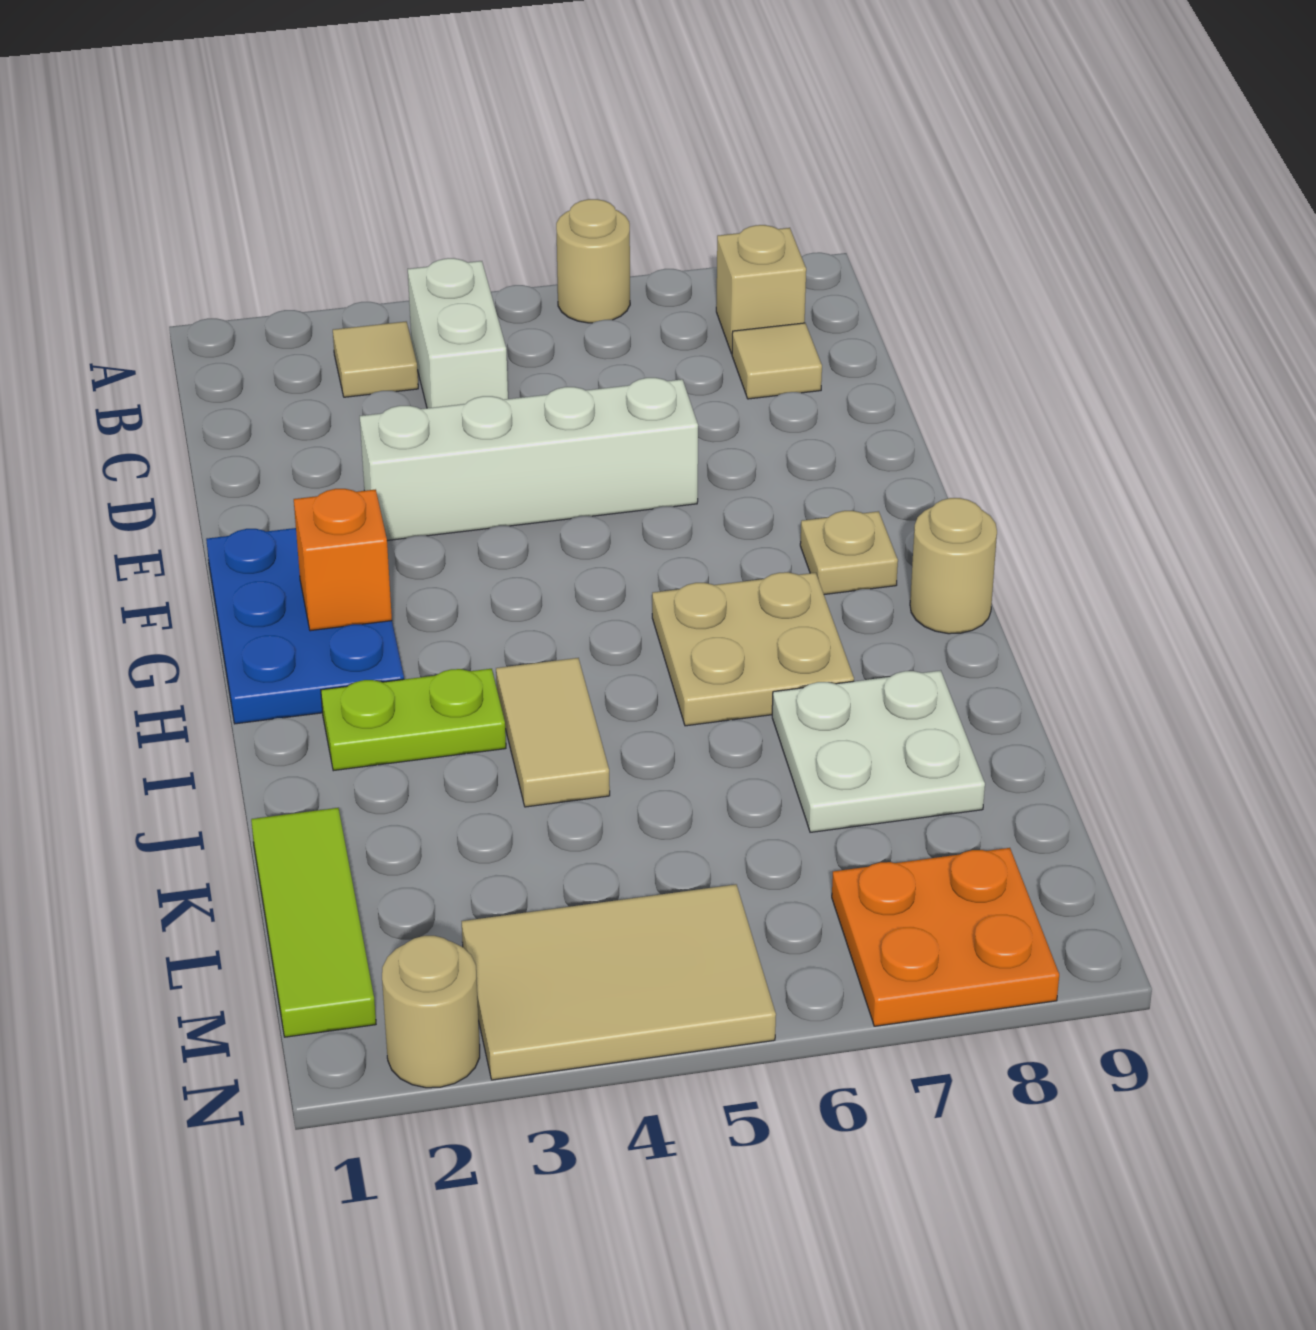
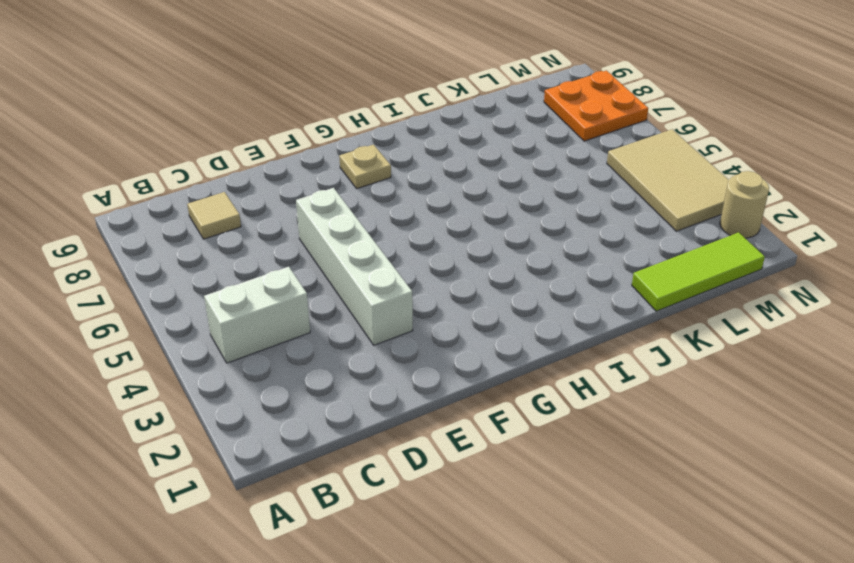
none -> tan round brick A6 level 1
none -> tan tile B3 level 1
none -> tan brick B8 level 1

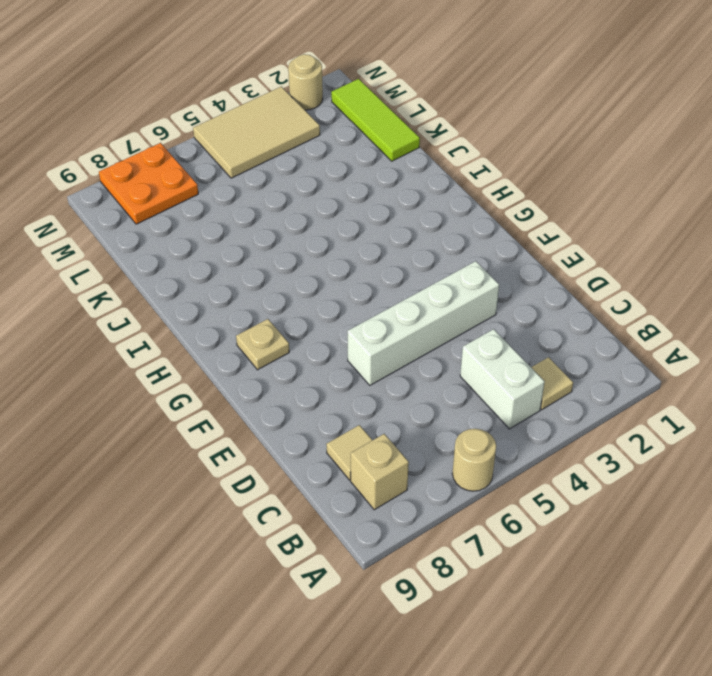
none -> blue plate F1:H2 level 1
none -> tan plate H6:I7 level 1
none -> tan round brick H9 level 1

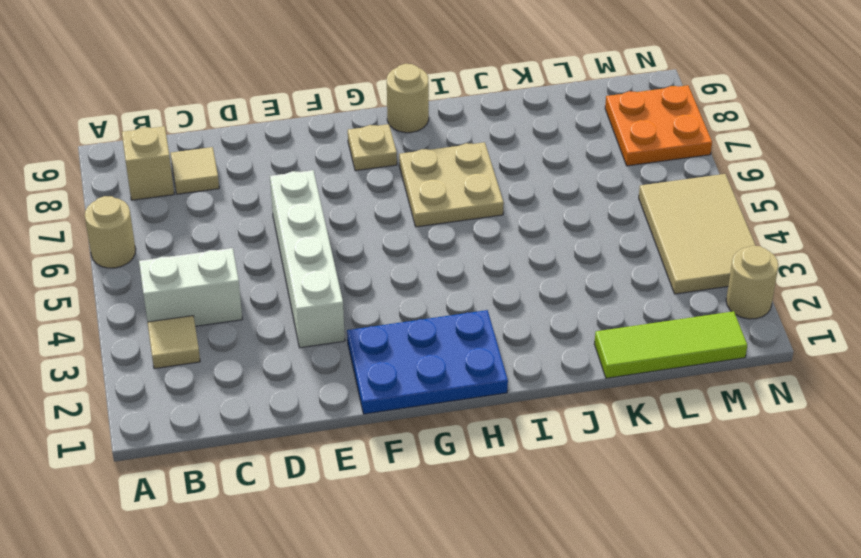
none -> lime plate I2:I3 level 1
none -> tan tile I4:J4 level 1
none -> white plate J7:K8 level 1

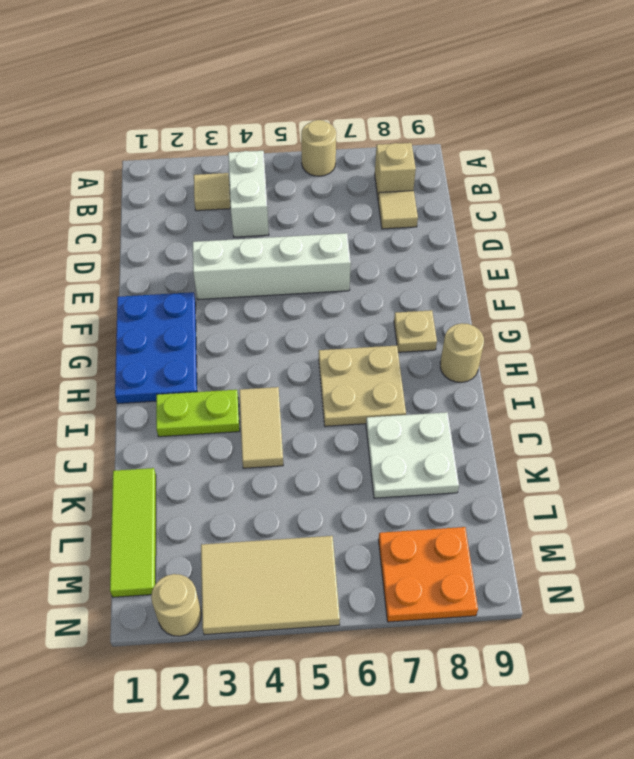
none -> orange brick G2 level 2

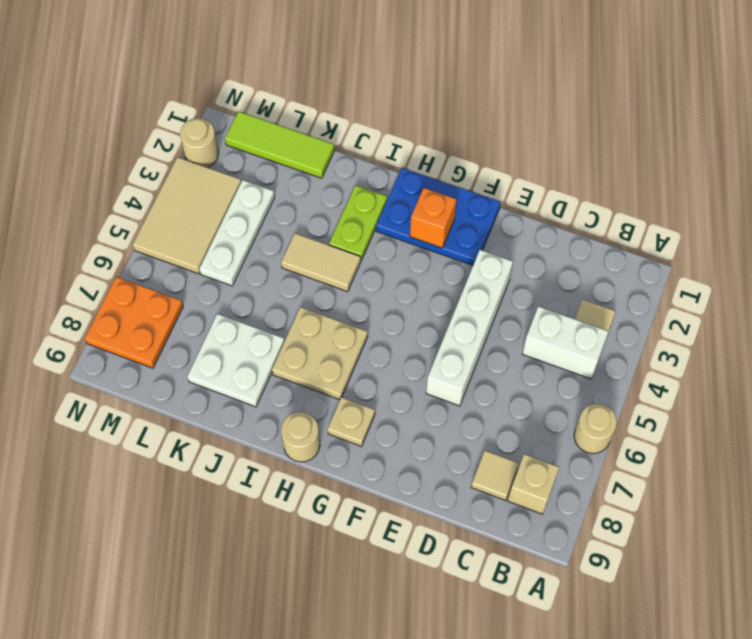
white plate L3:L5 level 1 -> none

